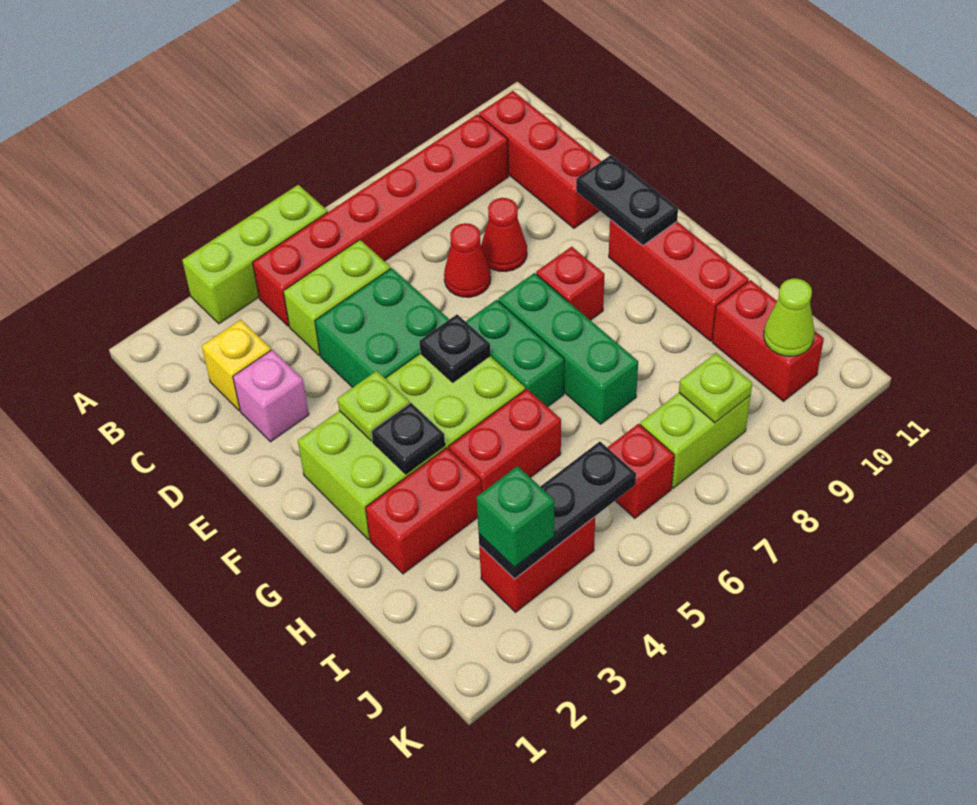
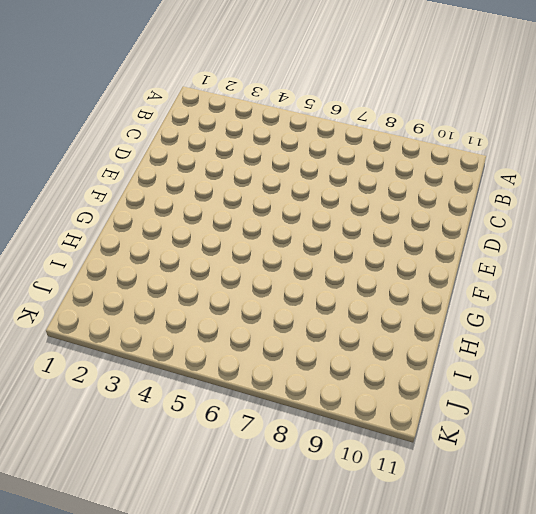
none -> lime brick A3:A5 level 1
none -> red brick B4:B9 level 1
none -> red brick B10:D10 level 1

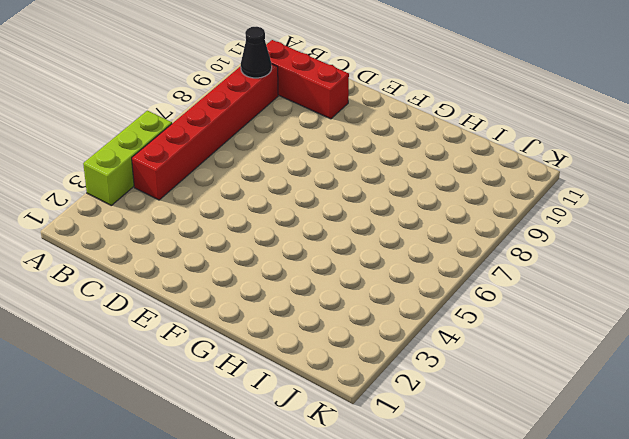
black cone B9 level 2 -> none
none -> yellow brick C2 level 1
none -> lime brick C4:C5 level 1
none -> pink brick D2 level 1

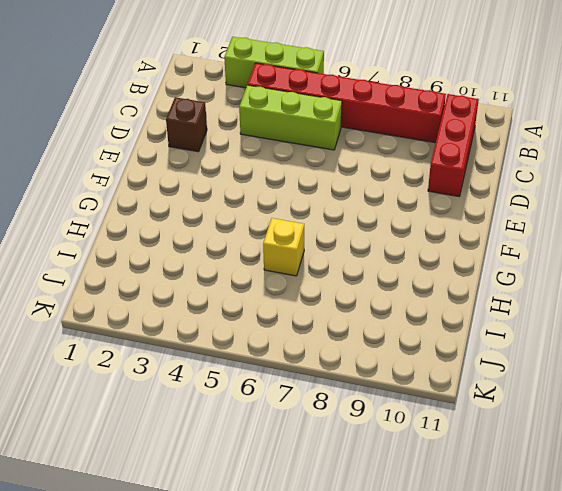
lime brick C4:C6 level 1 -> lime brick C4:C5 level 1
brown brick D2 level 1 -> pink brick D2 level 1
yellow brick H6 level 1 -> yellow brick C2 level 1
none -> green brick D4:E5 level 1
none -> red cone D7 level 1
none -> red cone D8 level 1

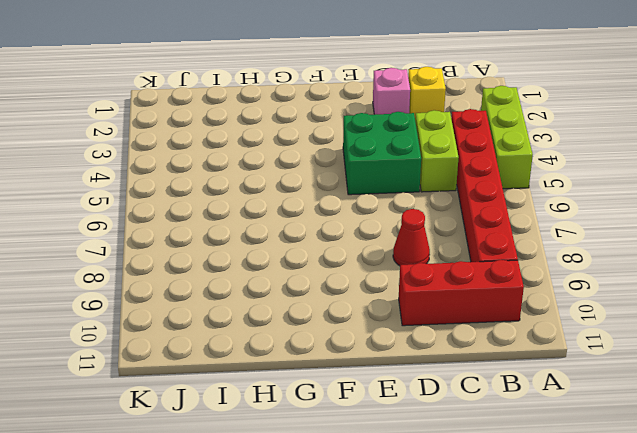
none -> red cone D7 level 1
none -> lime brick F2:G5 level 1
none -> green brick F6:G6 level 1

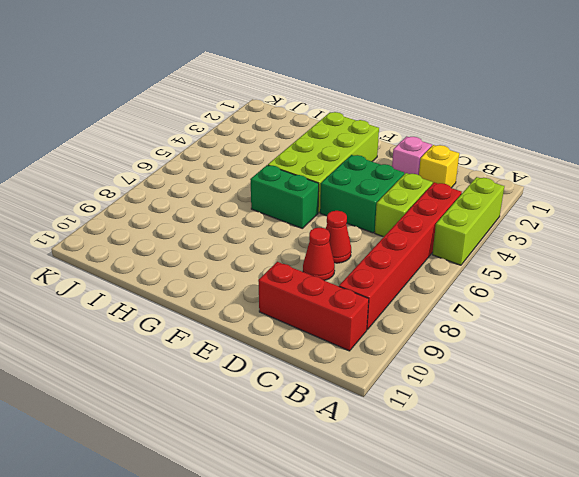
none -> green brick F7:H7 level 1
none -> red brick F8 level 1
none -> red brick F10:H10 level 1

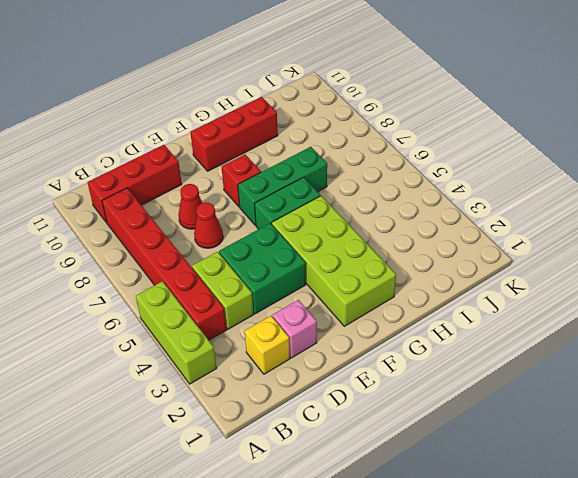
none -> red brick H2:H3 level 1
none -> red brick H4:H5 level 1
none -> red brick I10:J10 level 1

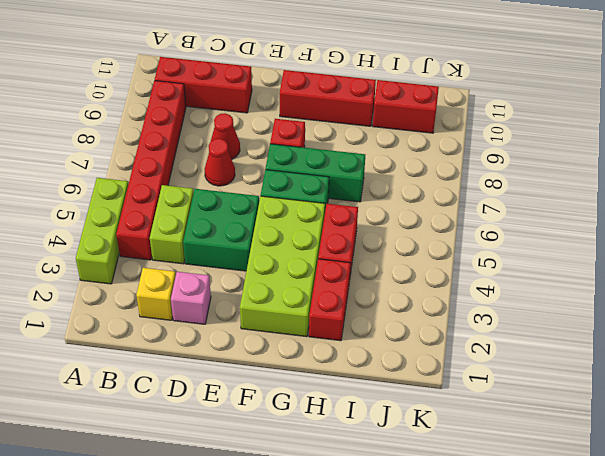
none -> red brick J3:J4 level 1
none -> red brick J6 level 1
none -> lime brick J7:J8 level 1

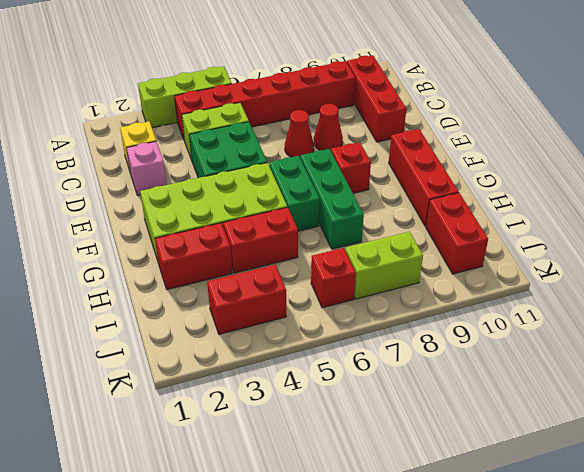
none -> black plate E10:F10 level 2
none -> lime plate F3 level 2
none -> black plate F5 level 2

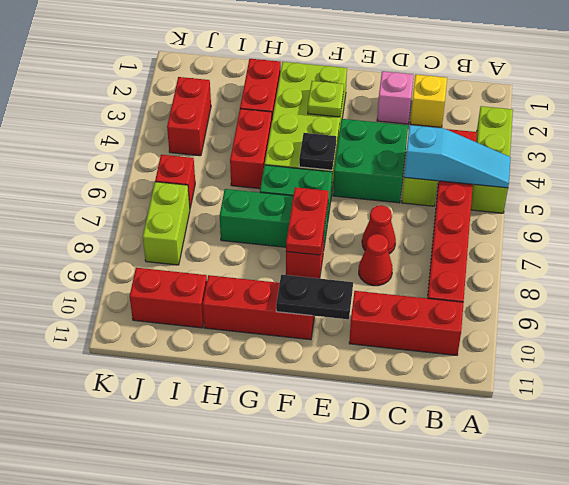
cyan slope A5:C5 level 2 top C -> none
red plate F7:F8 level 2 -> none
none -> black plate G3 level 2
none -> black plate J3:J5 level 2
none -> lime plate J8 level 2

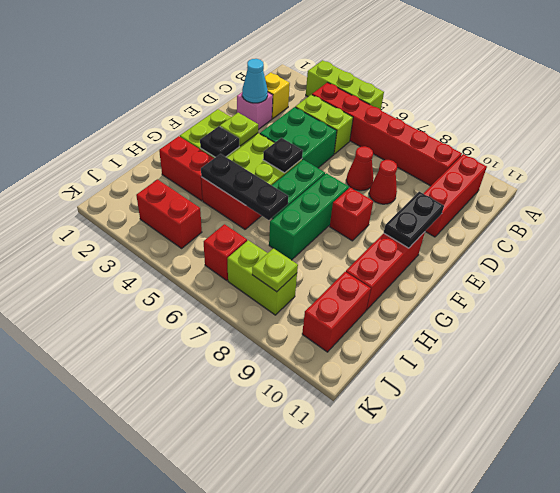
cyan cone D2 level 2 -> none
black plate H4:H6 level 2 -> black plate J3:J5 level 2
none -> lime cone J10 level 2
none -> green brick J3 level 3

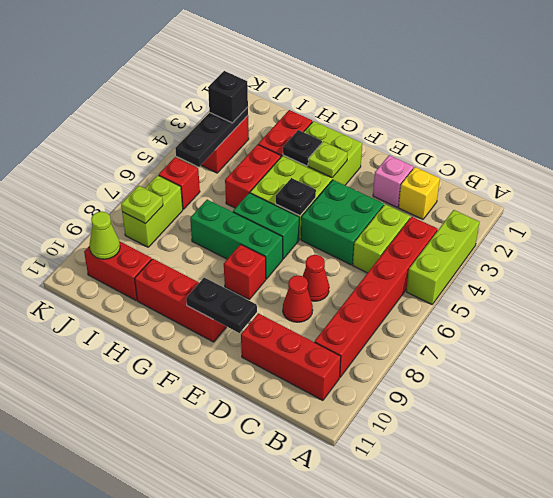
black brick J3 level 3 -> green brick J3 level 3

